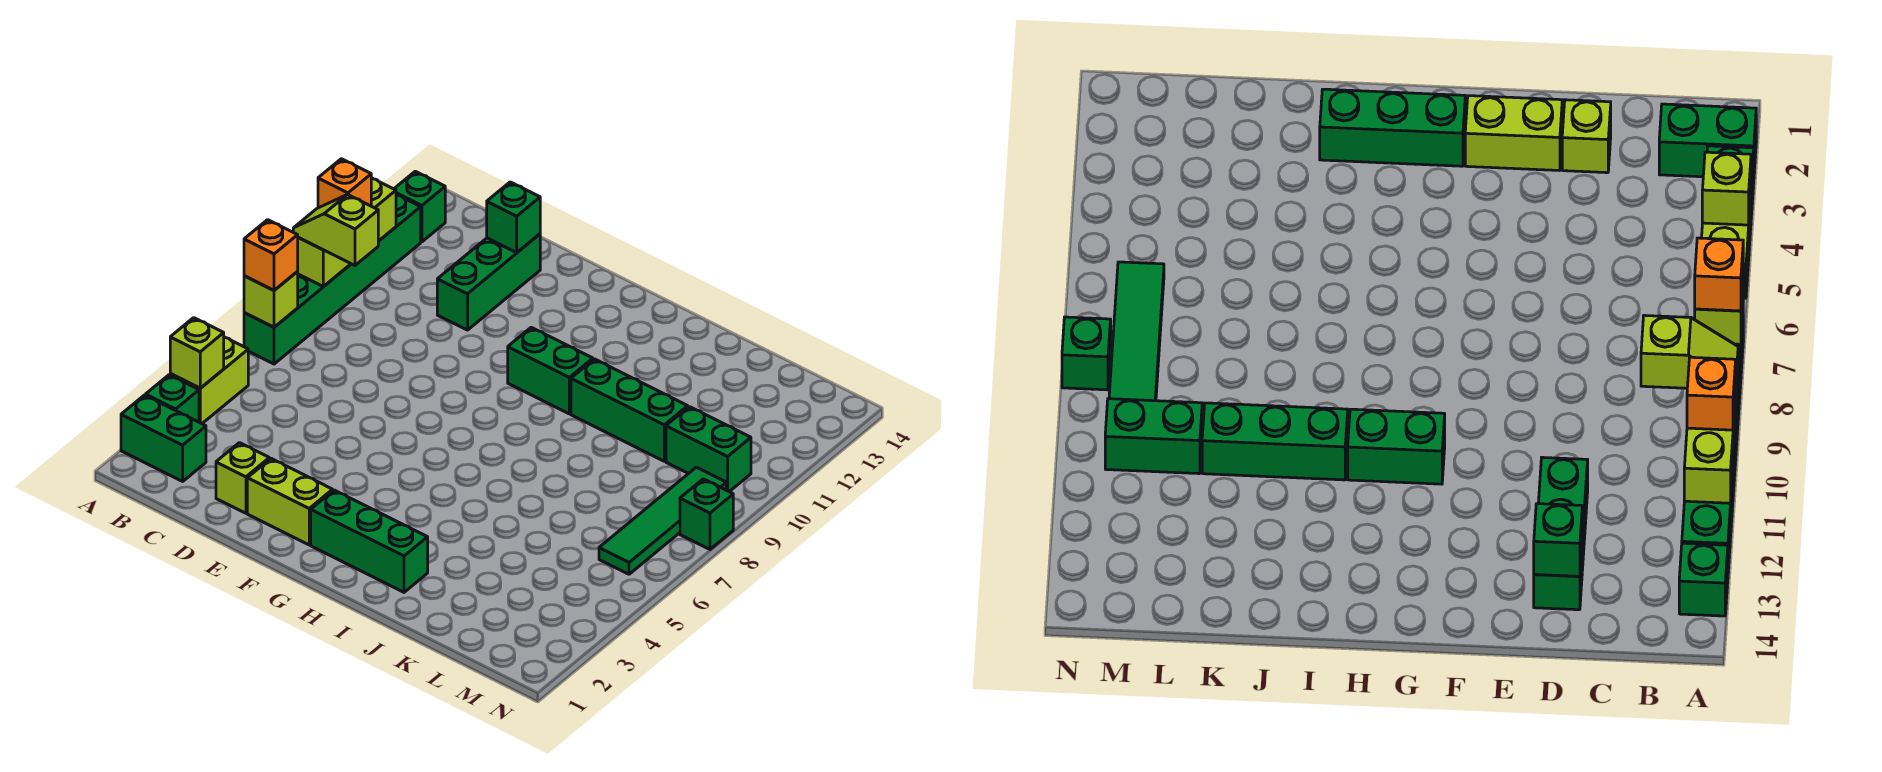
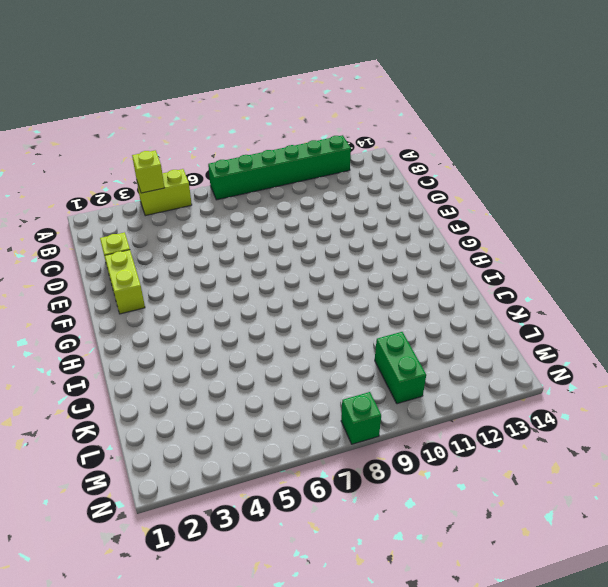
none -> green brick A2:B2 level 1
none -> green brick A3 level 1
none -> green brick A13 level 1

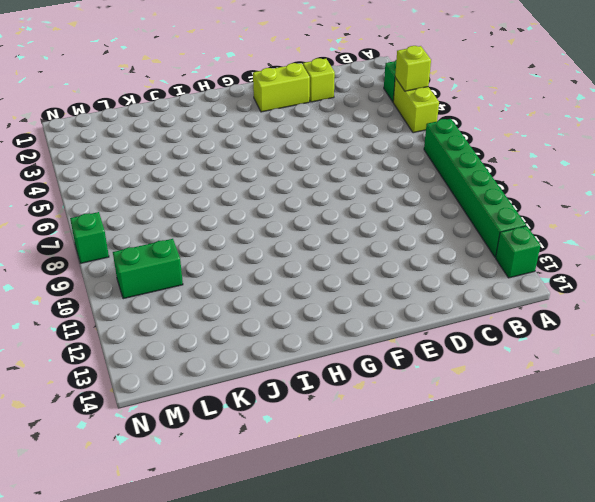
none -> green brick A2:B2 level 1
none -> green brick D11:D13 level 1
none -> green brick G2:I2 level 1

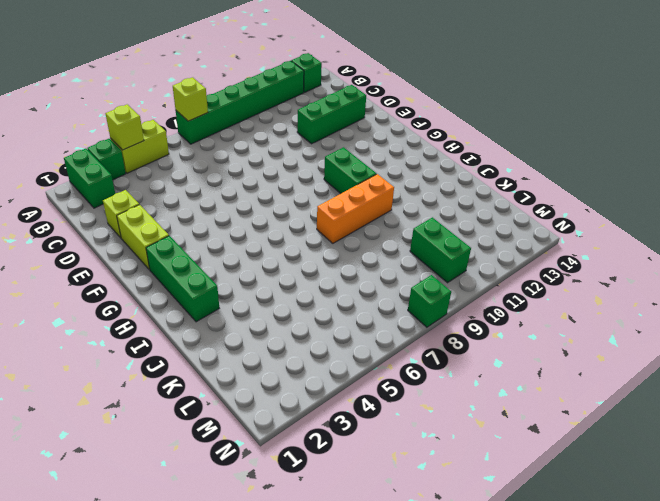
orange brick I8:I10 level 1 -> green brick I10:K10 level 1
none -> green tile M6:M9 level 1
none -> lime brick A9:A11 level 2
none -> green brick D13 level 2

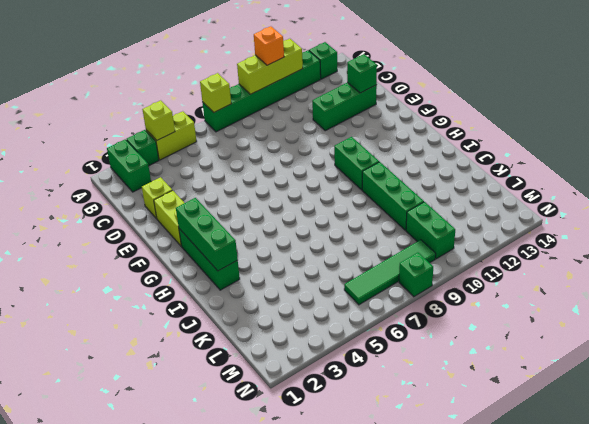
green brick G2:I2 level 2 -> none
none -> orange brick A7 level 3
none -> lime slope A9:B9 level 3 top B

